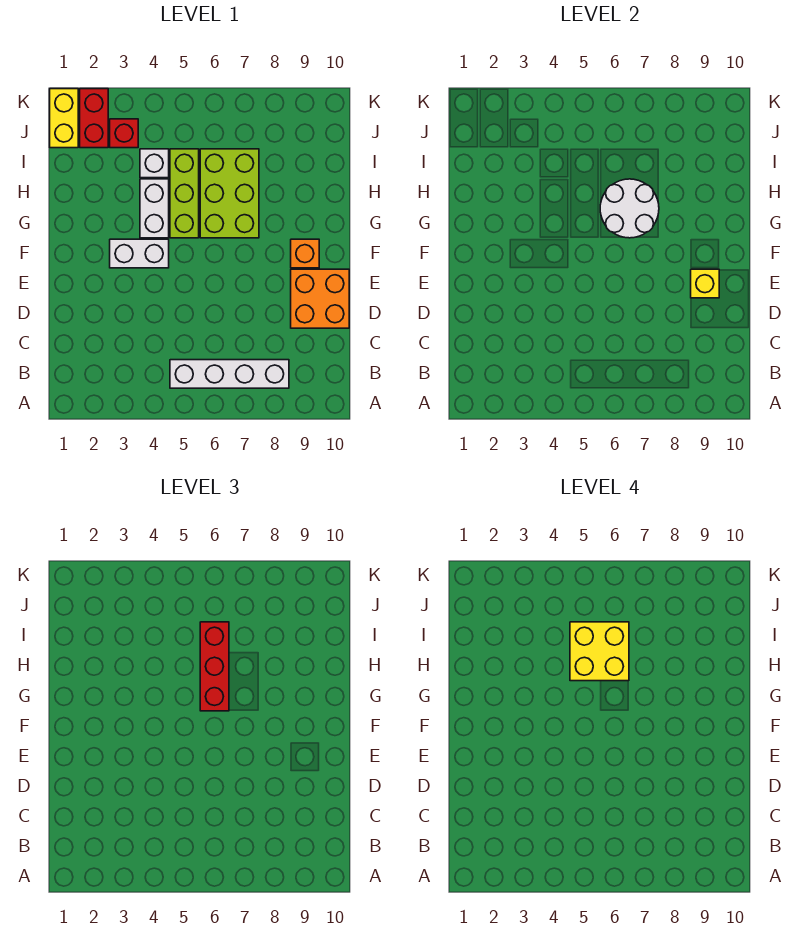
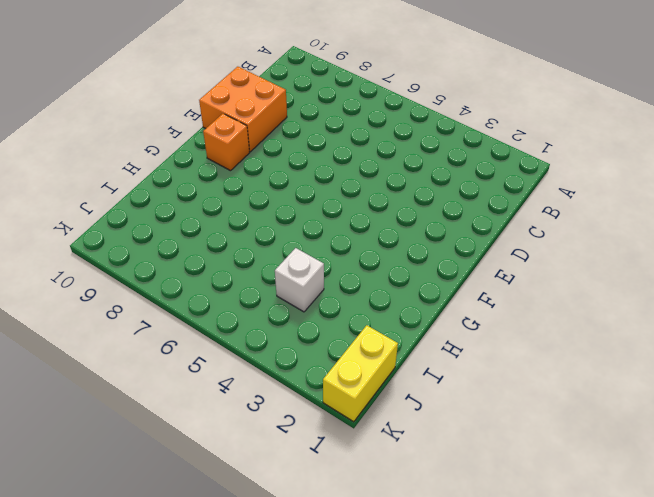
none -> white brick B5:B8 level 1
none -> white brick F3:F4 level 1
none -> white brick G4:H4 level 1

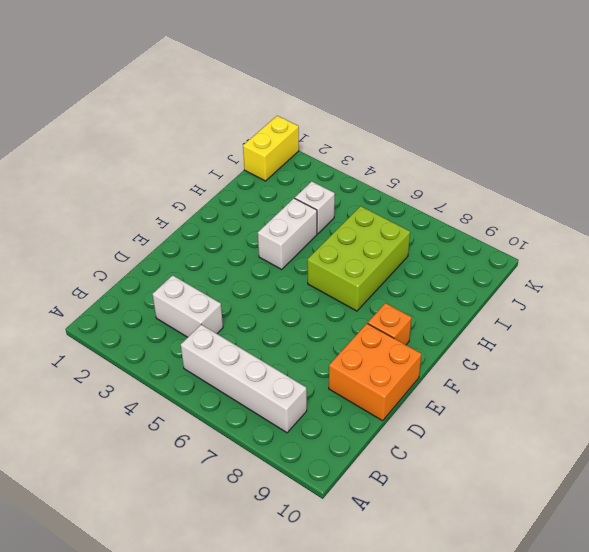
white brick C3:C4 level 1 -> white brick F3:F4 level 1
none -> lime brick G5:I5 level 1
none -> red brick J2:K2 level 1
none -> red brick J3 level 1

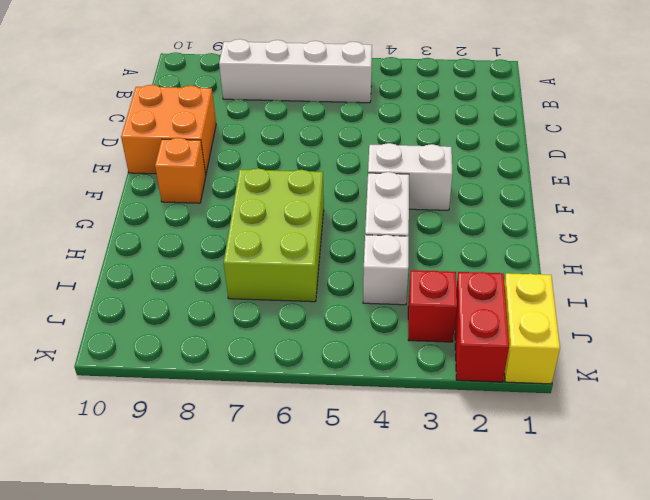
none -> lime brick G5:I5 level 1
none -> yellow brick E9 level 2
none -> white round brick G6:H7 level 2

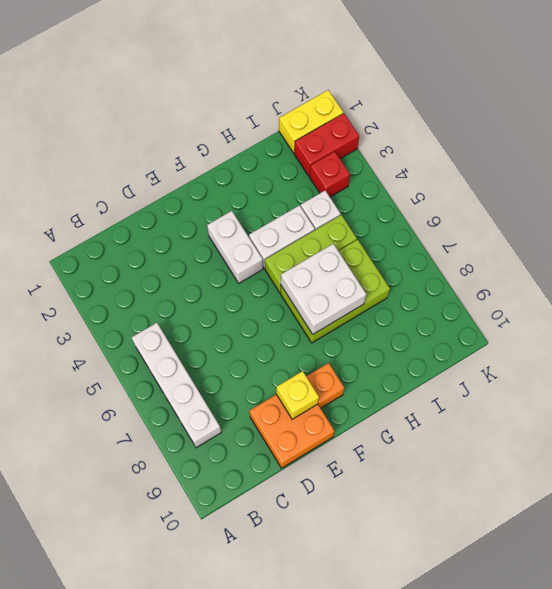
white brick G6:H7 level 2 -> white round brick G6:H7 level 2
none -> red brick G6:I6 level 3
none -> yellow brick H5:I6 level 4

